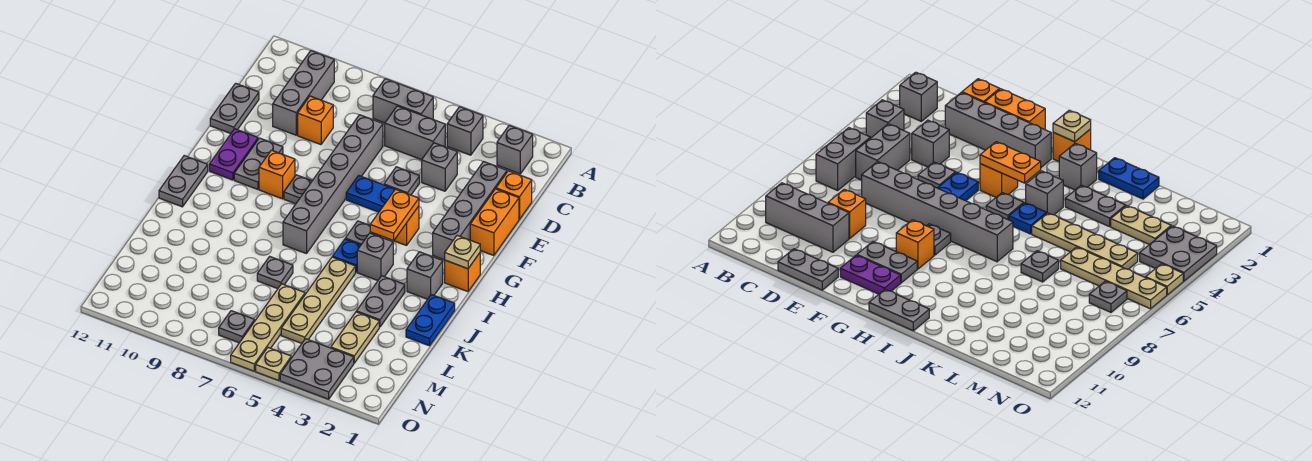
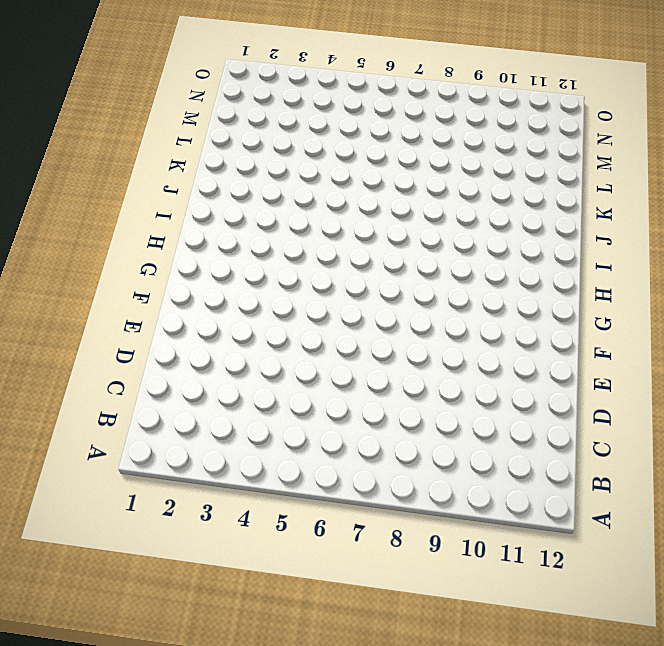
none -> grey brick B2 level 1
none -> grey brick B4 level 1
none -> grey brick B6:B7 level 1
none -> grey brick B10:D10 level 1

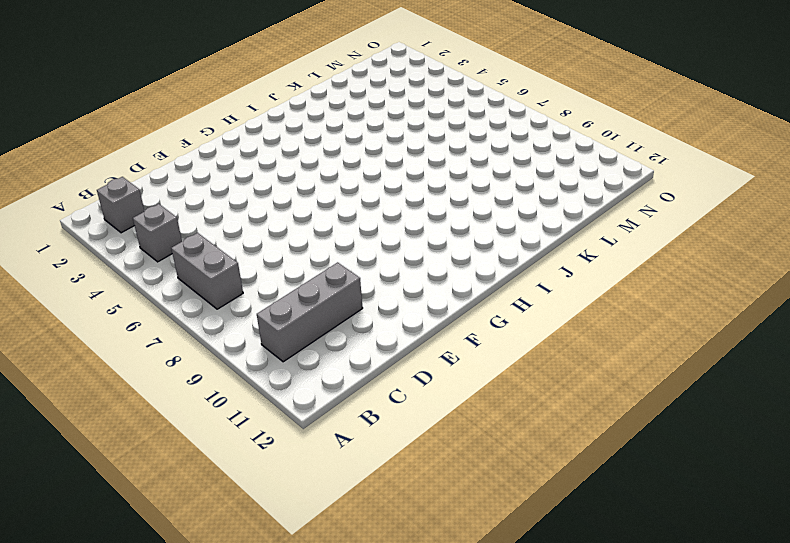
none -> grey brick C5:C6 level 1
none -> orange brick D1 level 1
none -> grey brick D2:G2 level 1
none -> grey brick D4 level 1

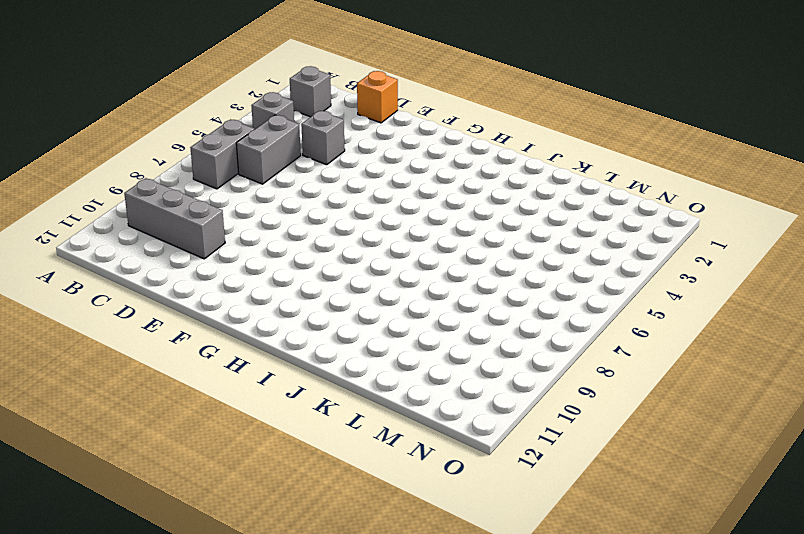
none -> grey brick D2:G2 level 1
none -> grey brick D7:I7 level 1
none -> orange brick D9 level 1
none -> grey plate D12:E12 level 1

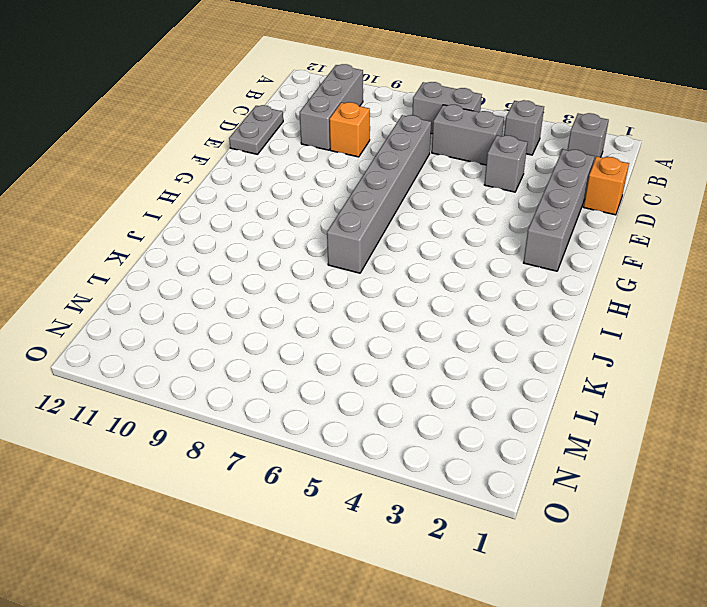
none -> orange brick E1:F1 level 1
none -> grey plate E5 level 1
none -> blue plate F5:F6 level 1
none -> grey plate F10:G10 level 1

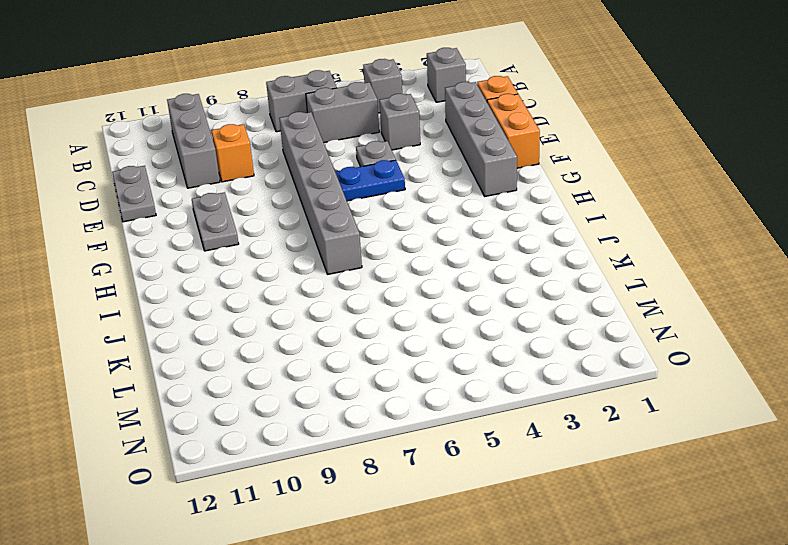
none -> purple plate F11:G11 level 1
none -> orange brick G4 level 1
none -> grey plate G8 level 1
none -> orange brick G9 level 1

